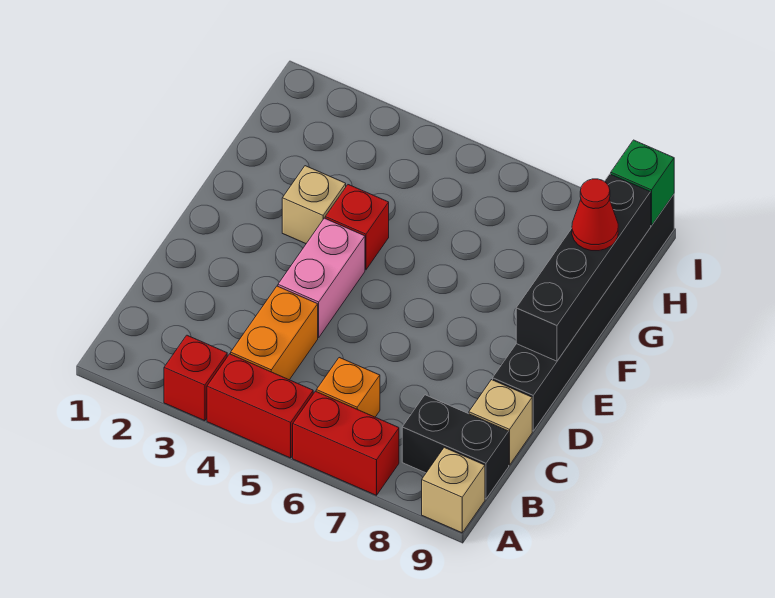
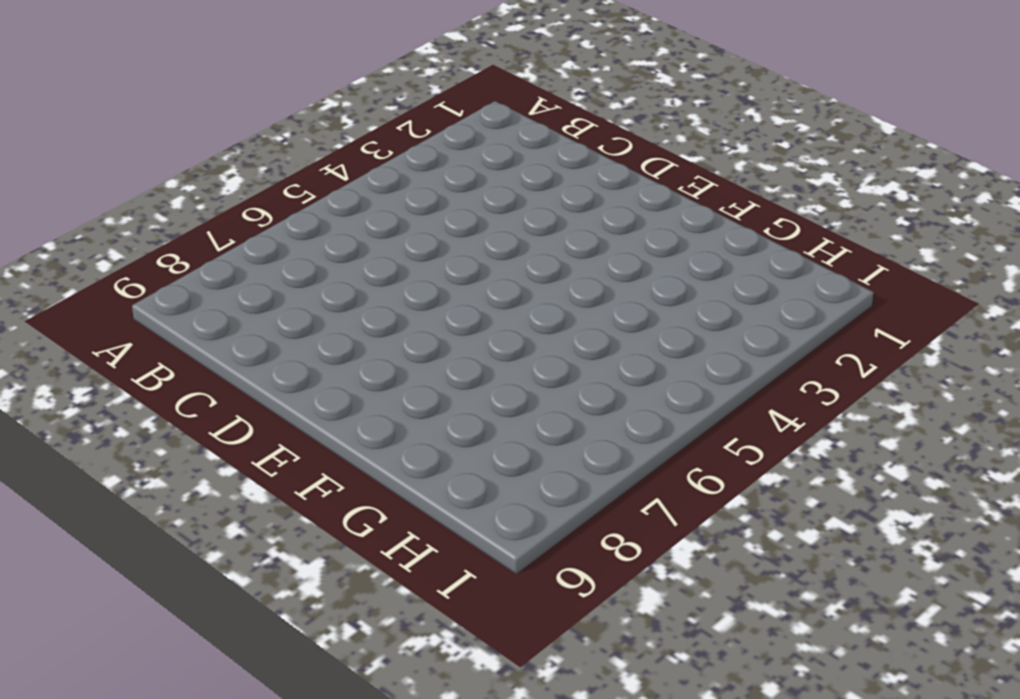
none -> red brick A3 level 1
none -> red brick A4:A5 level 1
none -> red brick A6:A7 level 1

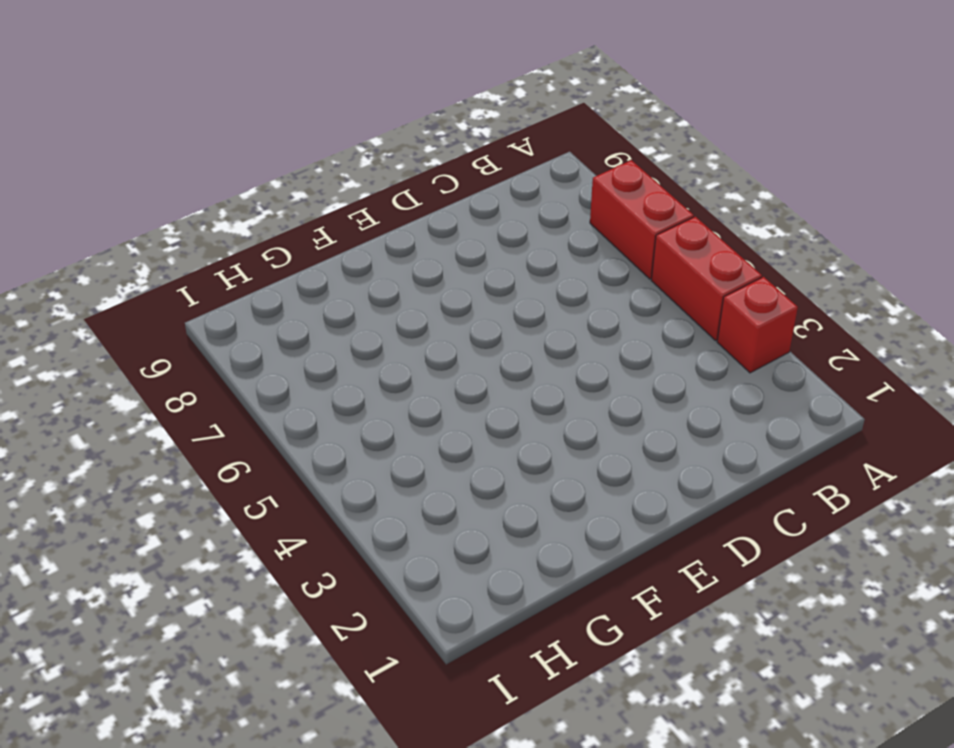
none -> tan brick A9 level 1
none -> orange brick B4:C4 level 1
none -> orange brick B6 level 1

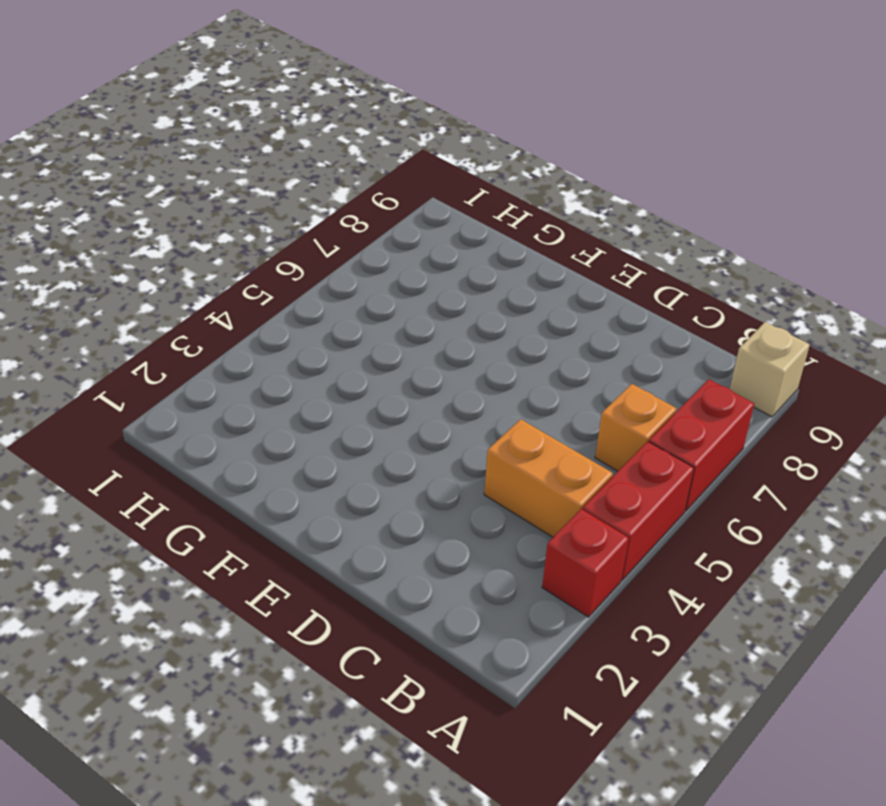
none -> black brick B8:B9 level 1
none -> tan brick C9 level 1
none -> pink brick D4:E4 level 1

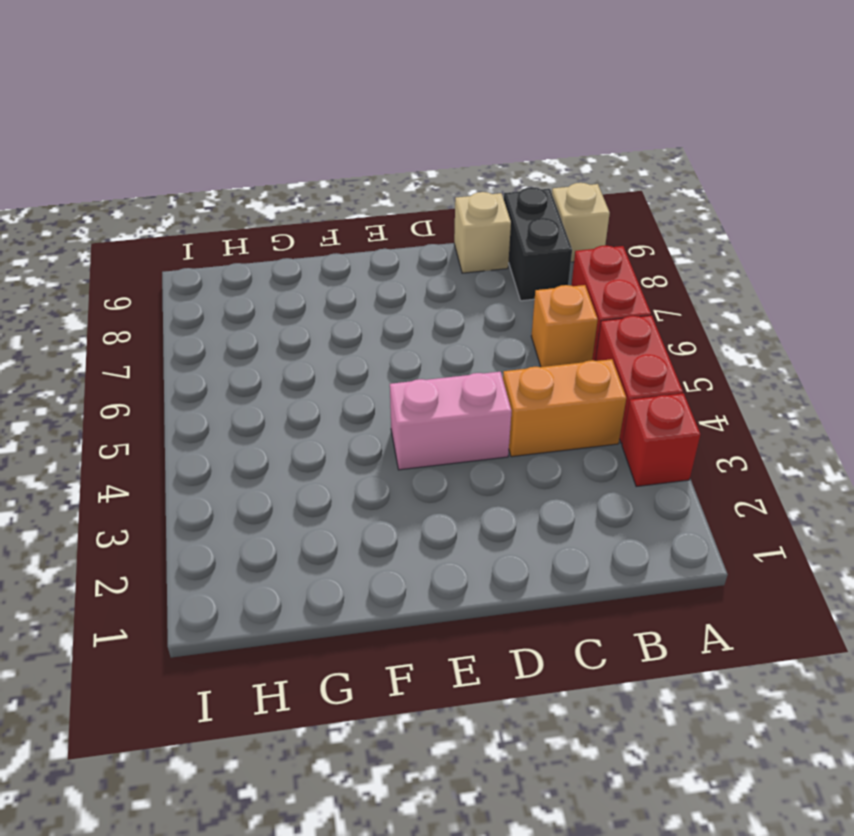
none -> black brick D9:I9 level 1
none -> tan brick F3 level 1
none -> red brick F4 level 1

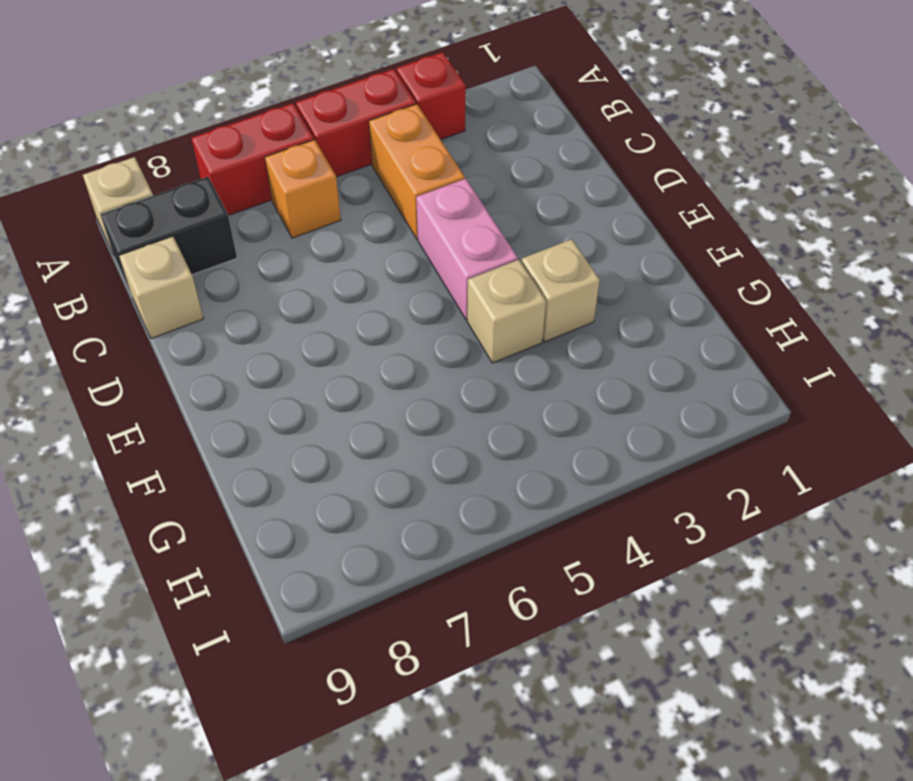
tan brick F4 level 1 -> red brick F4 level 1
none -> black brick D9:I9 level 1
none -> black brick E9:H9 level 2
none -> green brick I9 level 2

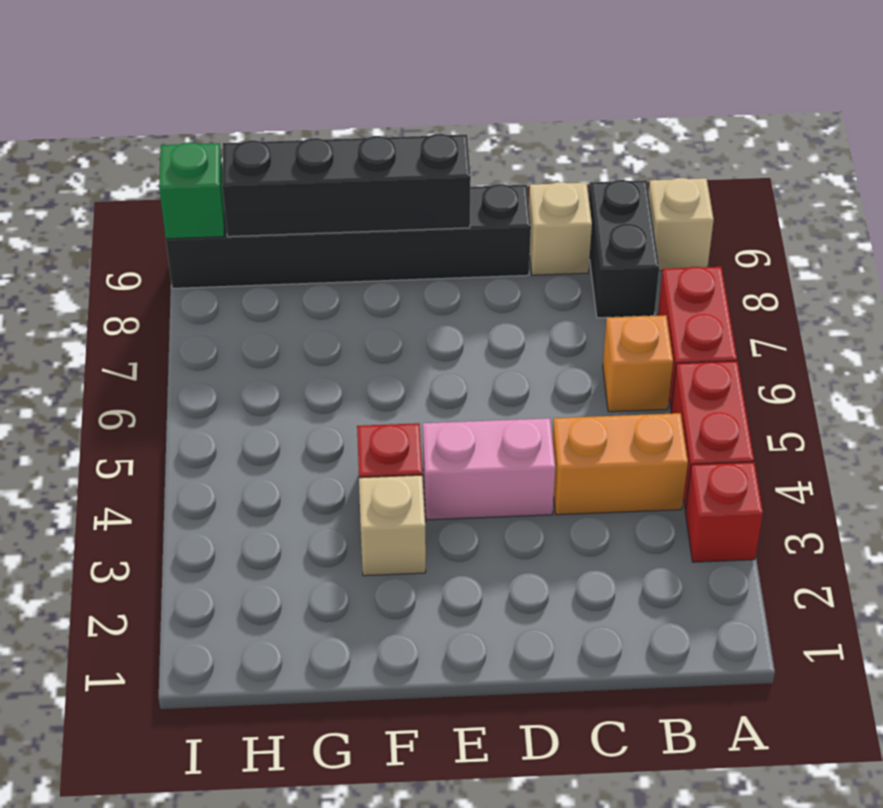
none -> red cone G9 level 3

